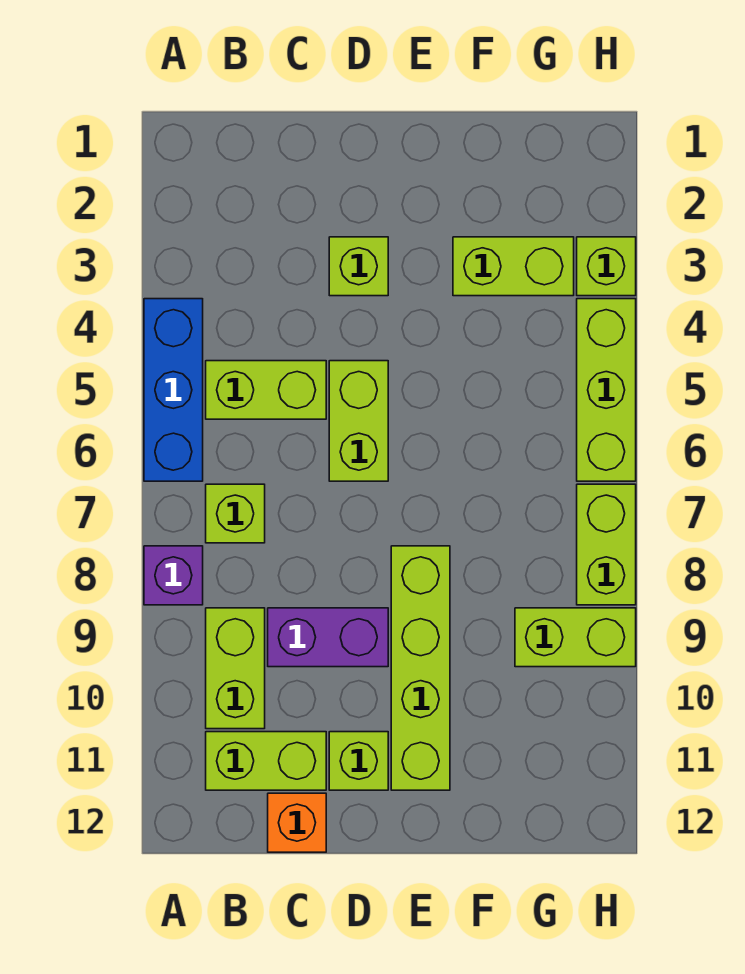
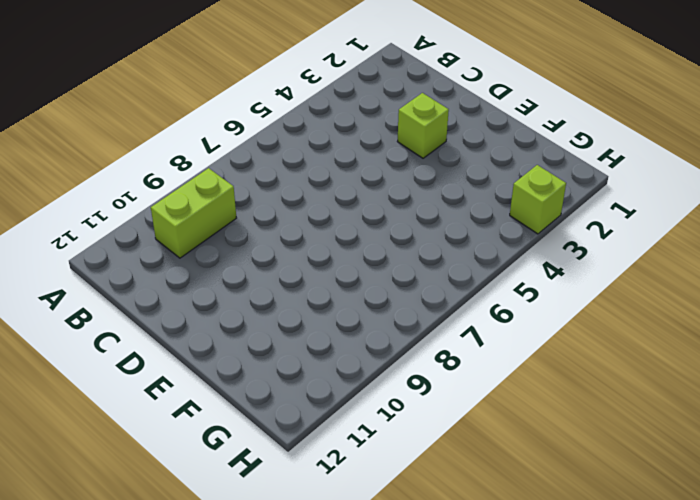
none -> blue brick A4:A6 level 1
none -> purple brick A8 level 1
none -> lime brick B5:C5 level 1

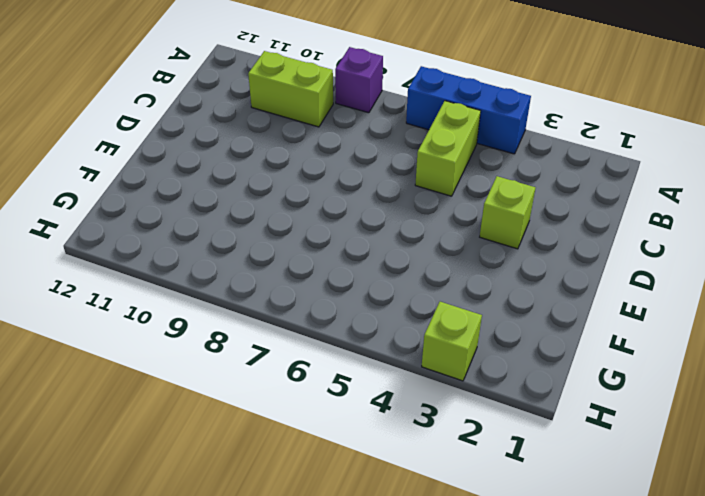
none -> lime brick B7 level 1
none -> lime brick B11:C11 level 1
none -> purple brick C9:D9 level 1

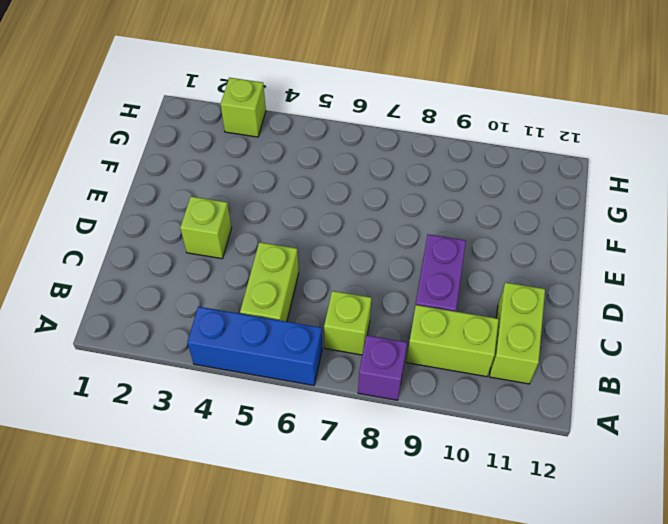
none -> orange brick C12 level 1
none -> lime brick D5:D6 level 1
none -> lime brick D11 level 1

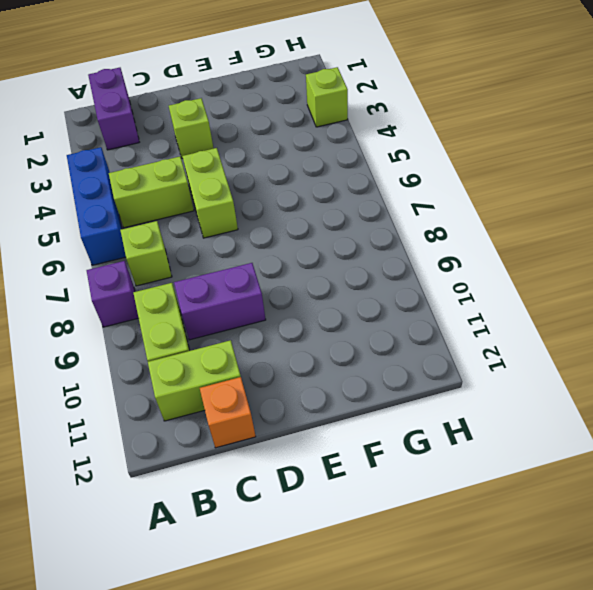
purple brick B1:B2 level 1 -> none
none -> lime brick D11 level 1
none -> lime brick E8:E11 level 1
none -> lime brick F3:G3 level 1

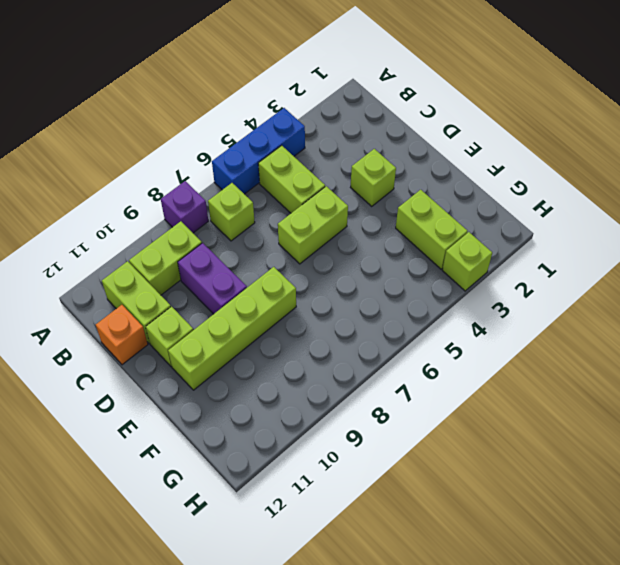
none -> lime brick G9:H9 level 1
none -> lime brick H4:H6 level 1
none -> lime brick H7:H8 level 1

